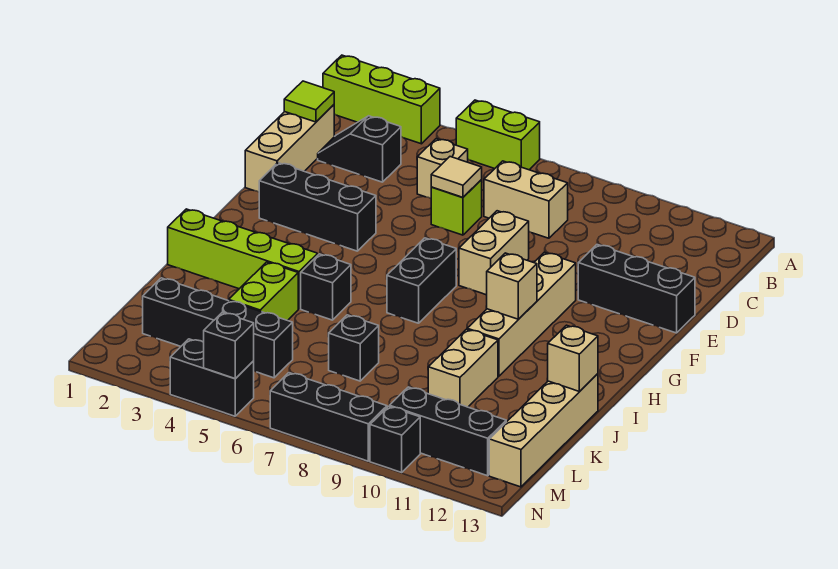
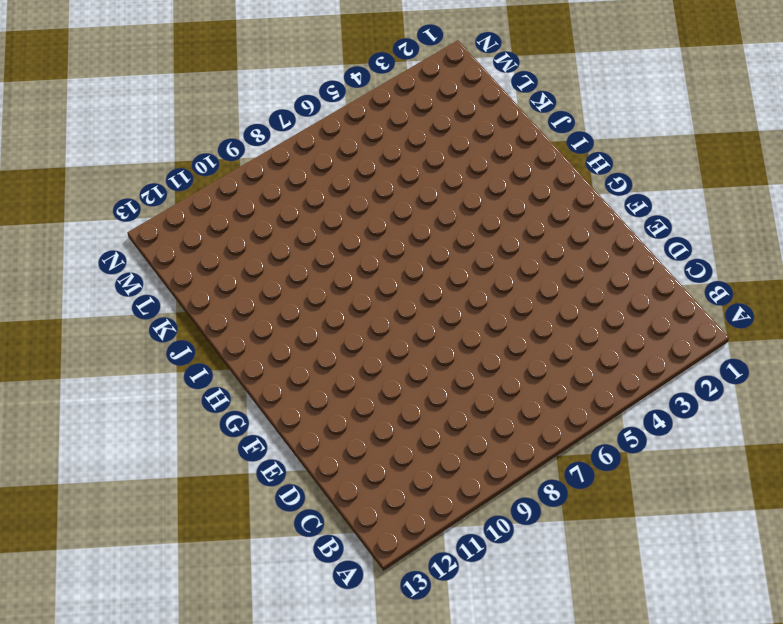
none -> lime brick A1:A3 level 1
none -> lime brick A5:A6 level 1
none -> tan brick C1:E1 level 1

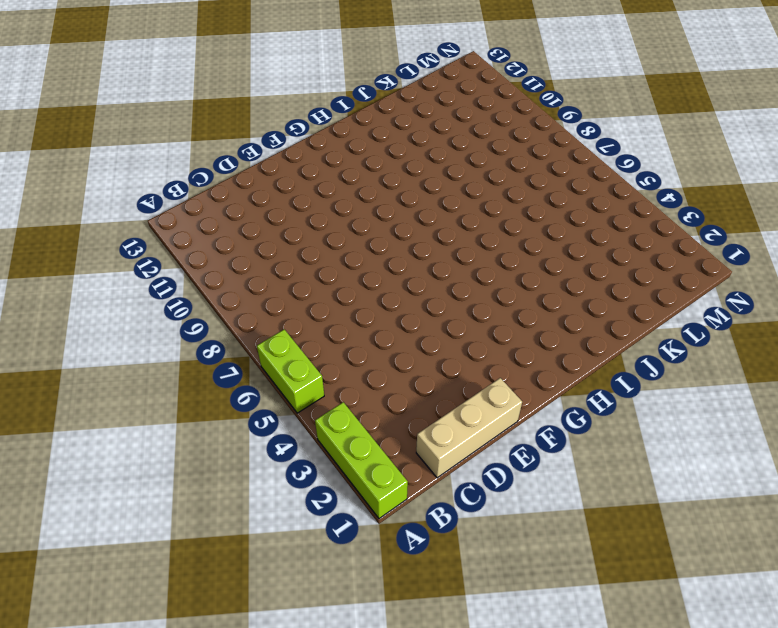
none -> black slope C2:C3 level 1 top 3
none -> tan brick C5 level 1
none -> tan brick C7:C8 level 1

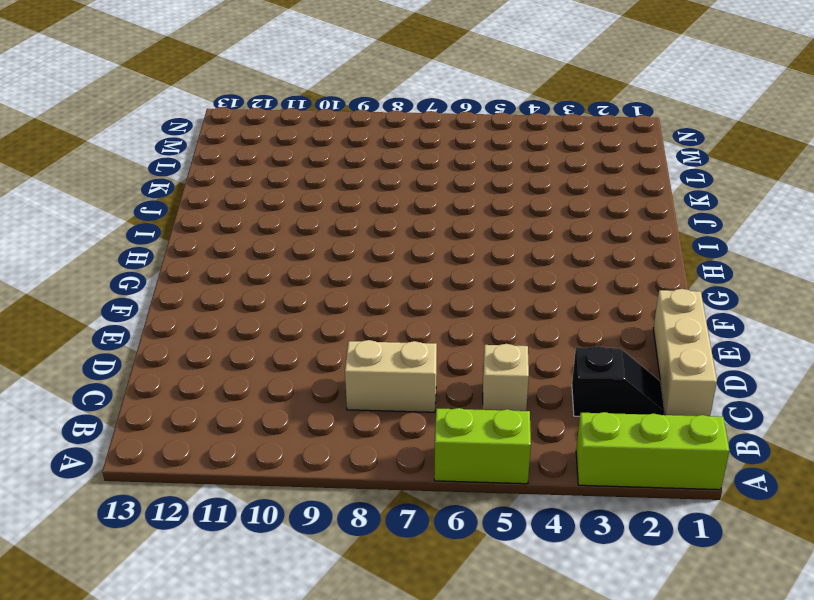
none -> lime brick D6 level 1
none -> tan brick E8:F8 level 1
none -> black brick E11:E13 level 1

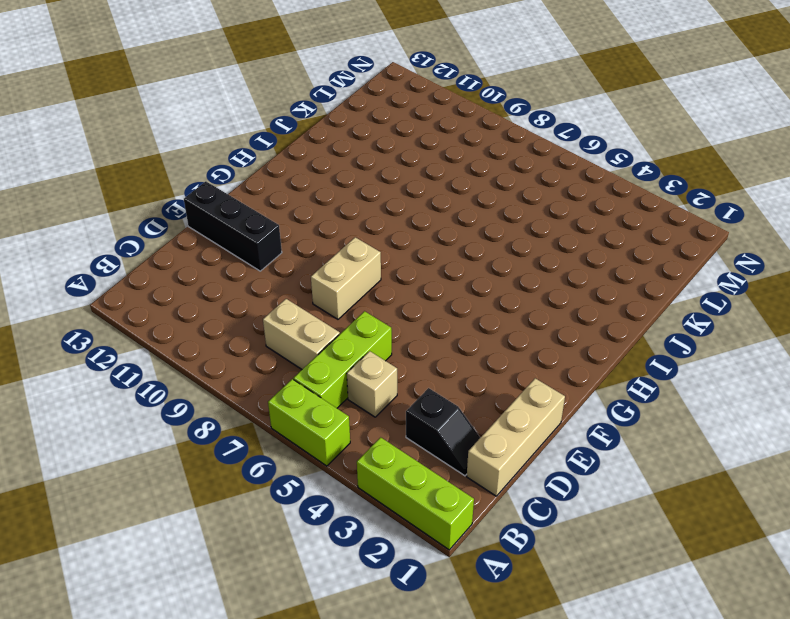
lime brick B6:D6 level 1 -> lime brick D6 level 1
none -> black brick F2:F4 level 1
none -> tan brick F10:I10 level 1
none -> black brick G7:H7 level 1

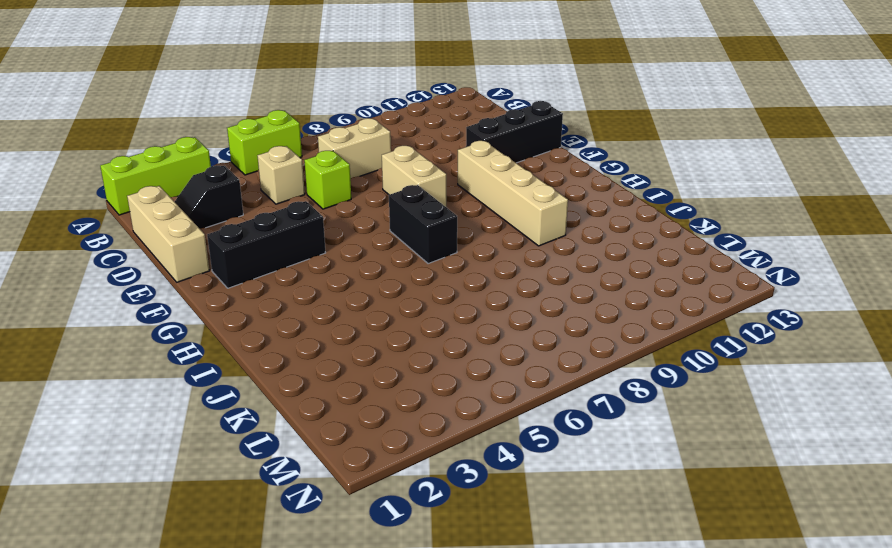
none -> lime brick I1:I4 level 1
none -> black brick I5 level 1
none -> lime brick J4:K4 level 1

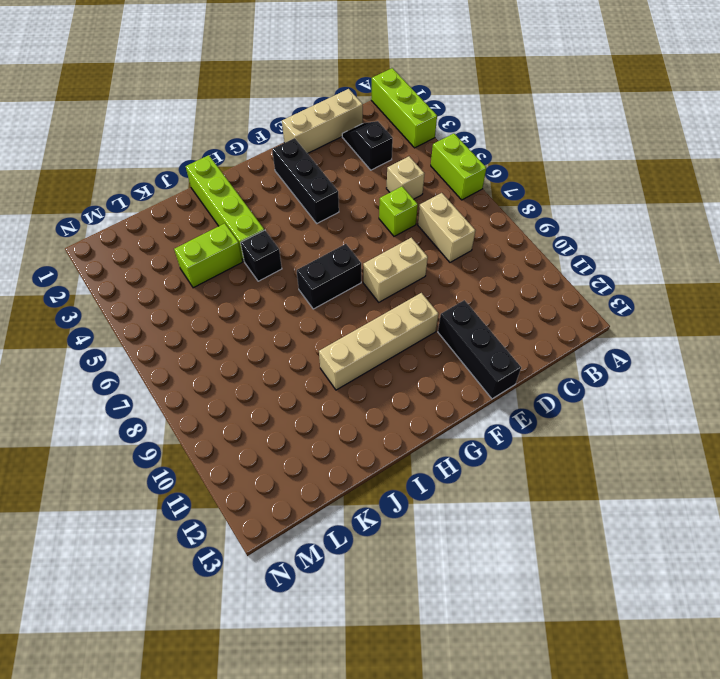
none -> tan brick J10:K10 level 1
none -> tan brick J13:M13 level 1
none -> black brick K7 level 1

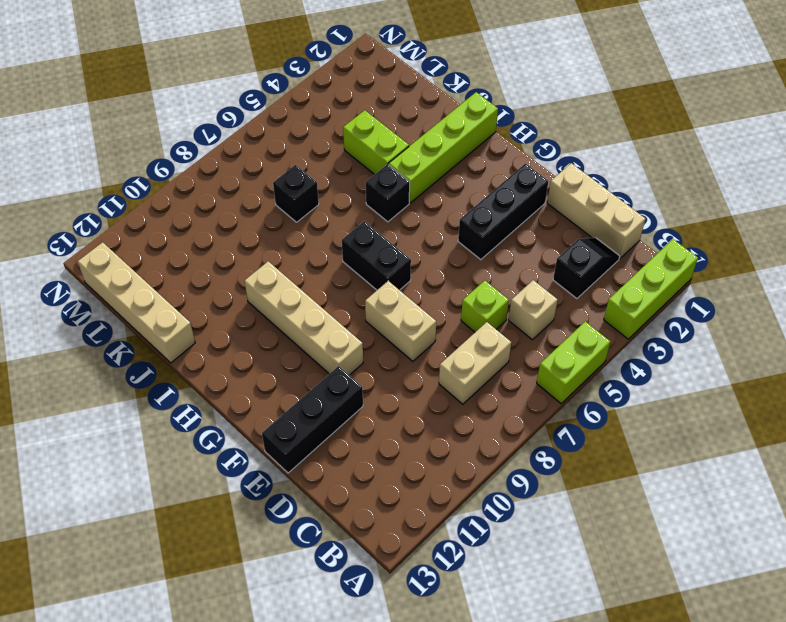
none -> tan brick J10:K10 level 1
none -> black brick L2:L5 level 1
none -> black brick M10:M12 level 1

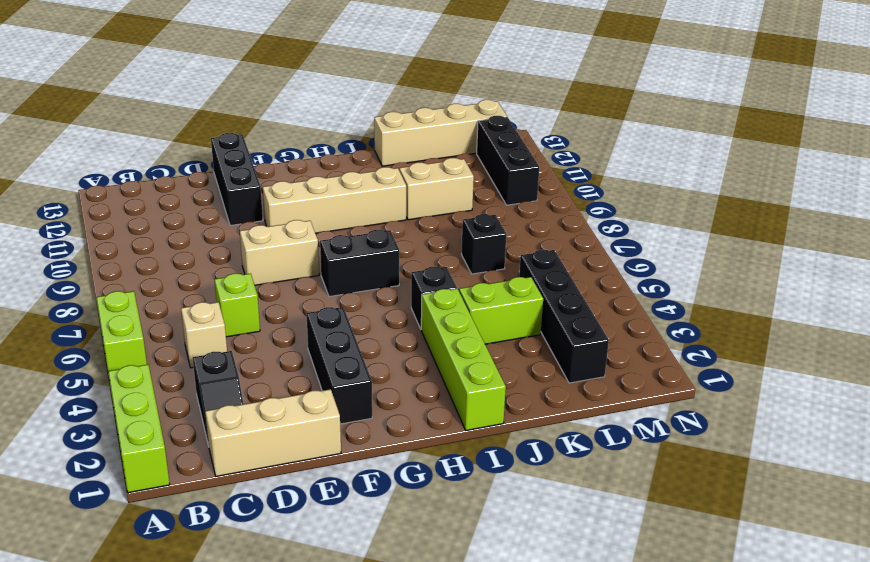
none -> tan brick C7:C8 level 1
none -> black brick N4:N5 level 1
none -> black brick N7:N9 level 1

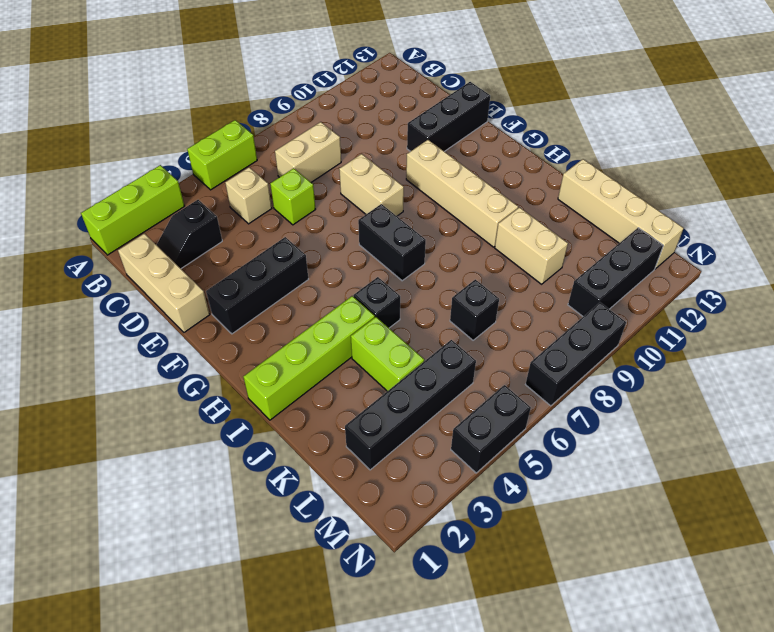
none -> black brick N10 level 1
none -> lime tile C1 level 2
none -> tan tile D6 level 2

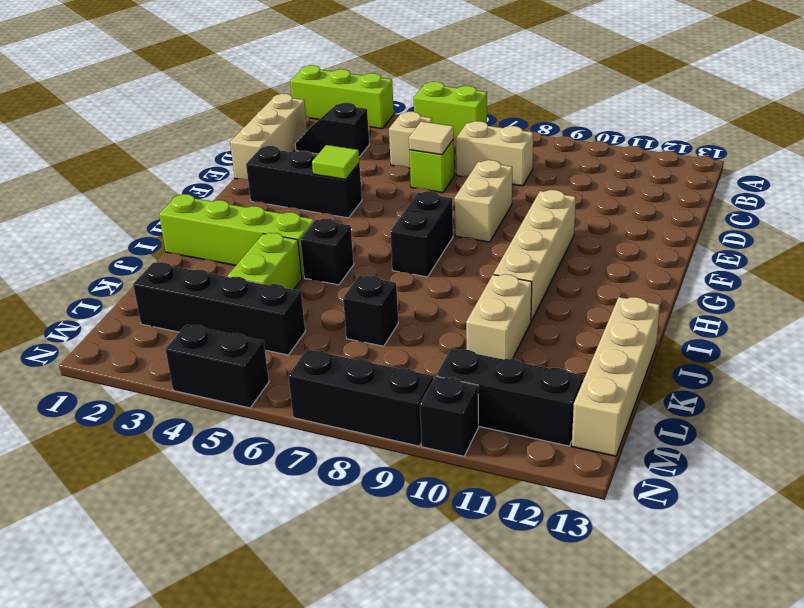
lime tile F4 level 2 -> lime tile C1 level 2
none -> black brick E11:E13 level 1
none -> tan brick H10 level 2
none -> tan brick J13 level 2

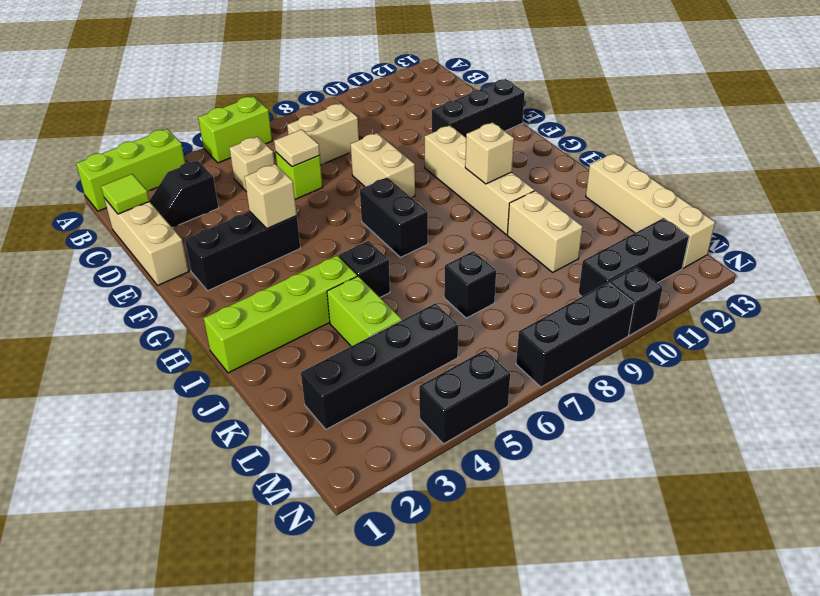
tan brick F4 level 2 -> tan brick J13 level 2
none -> black brick N5 level 2

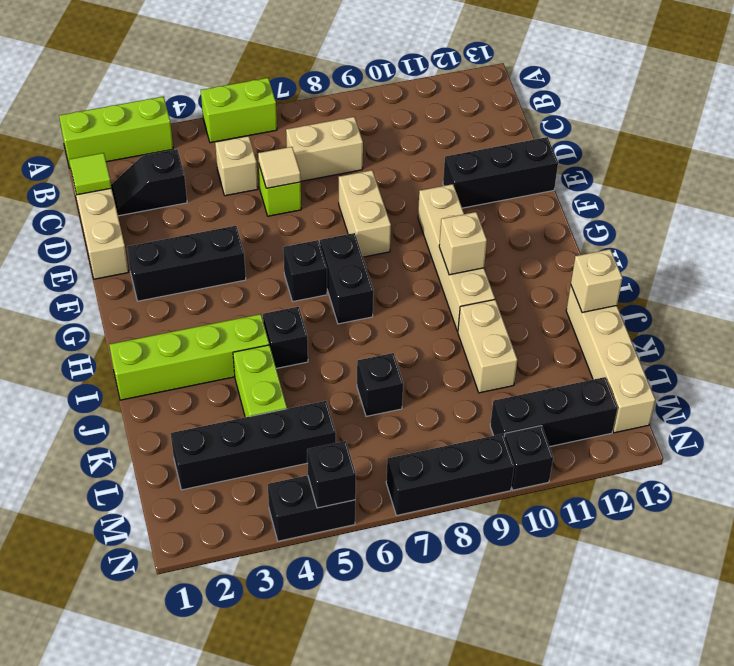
black brick G6 level 1 -> none

